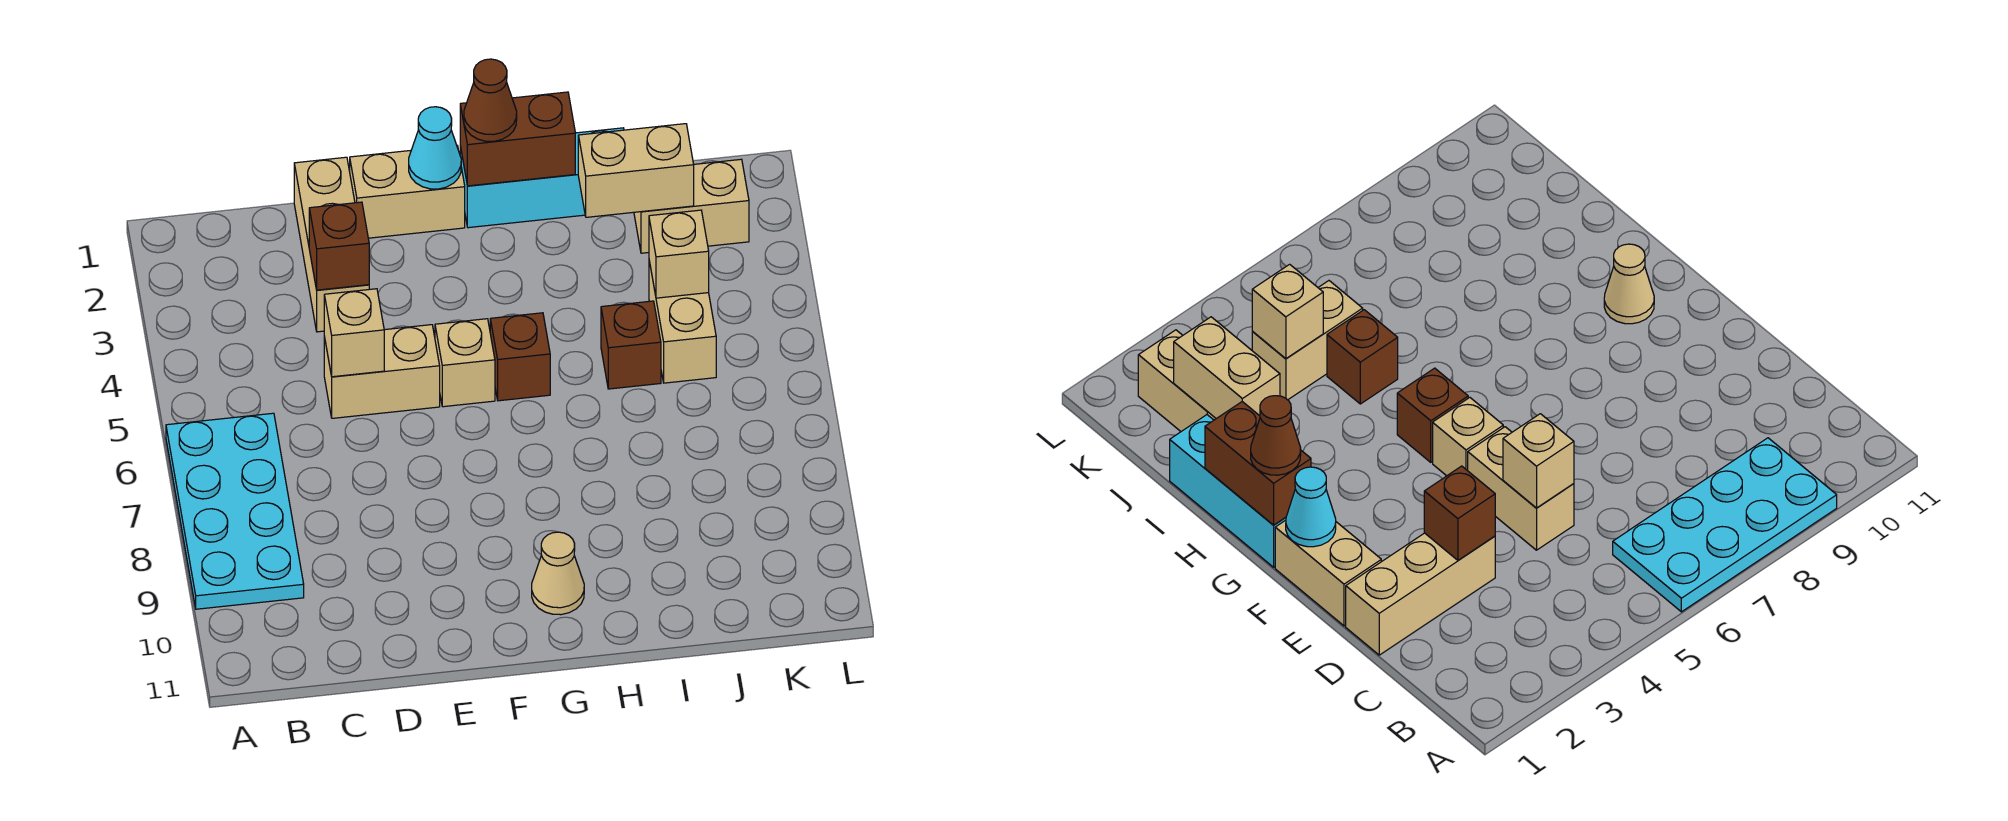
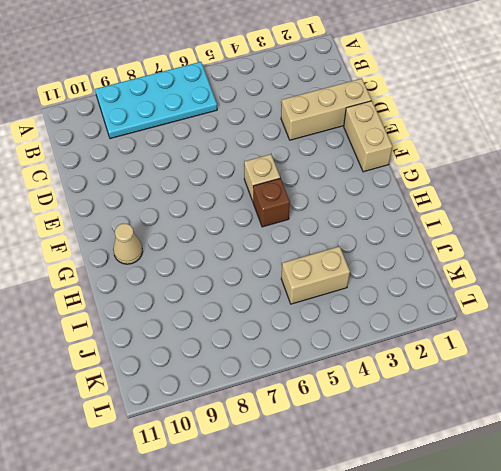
none -> tan brick D5:E5 level 1
none -> cyan brick G1:I1 level 1
none -> brown brick I5 level 1

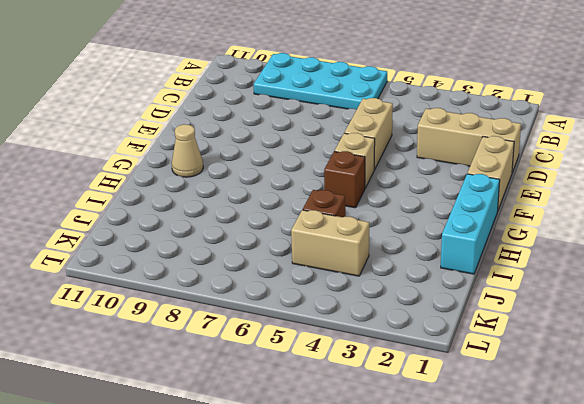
none -> tan brick J2:K2 level 1
none -> brown brick D3 level 2
none -> tan brick D5 level 2

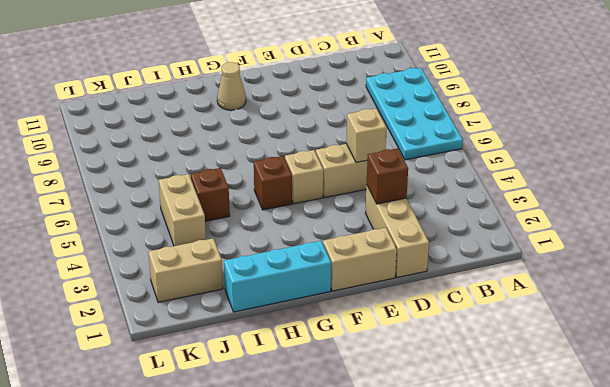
none -> cyan cone F1 level 2
none -> brown brick G1:H1 level 2
none -> tan brick I2:J2 level 2

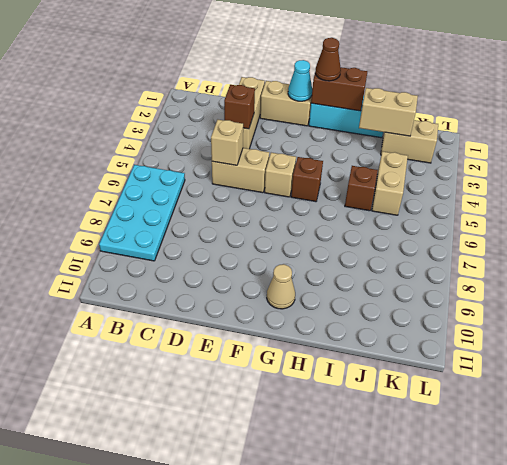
none -> tan brick J4 level 2

